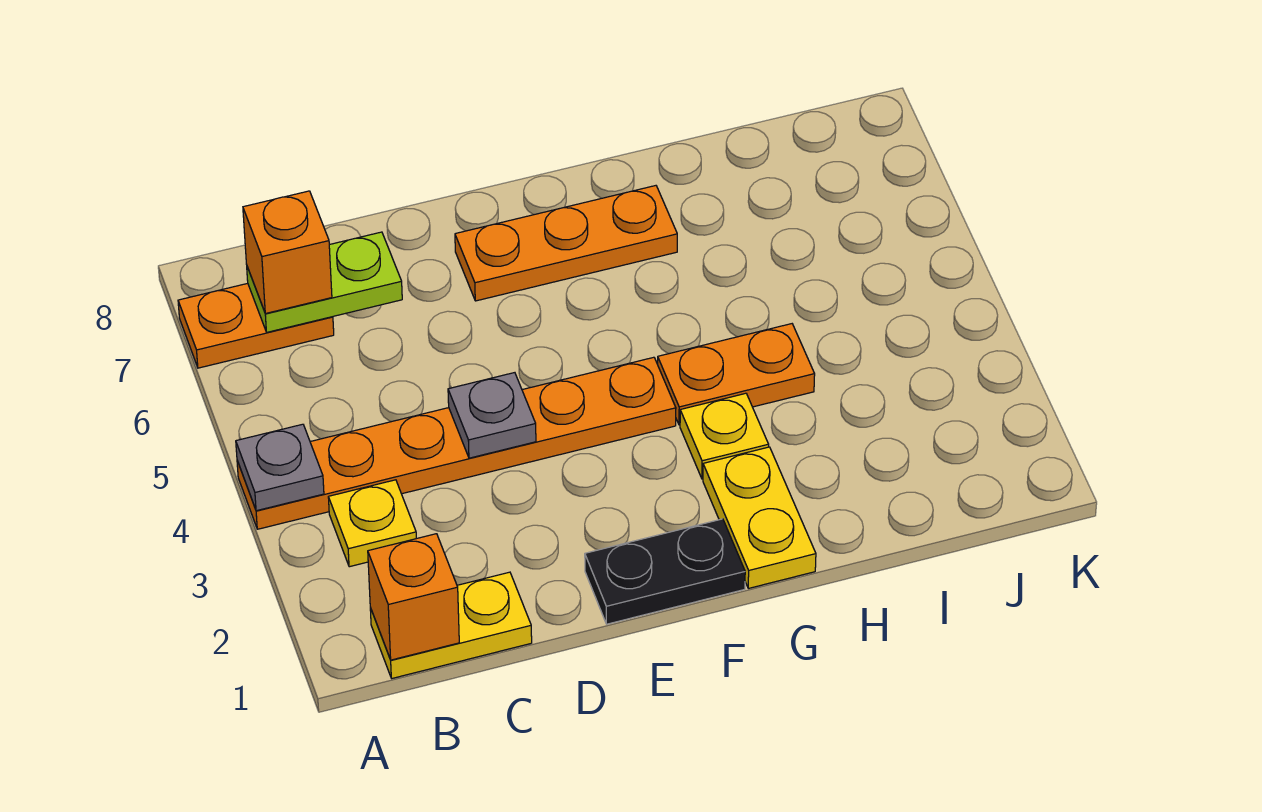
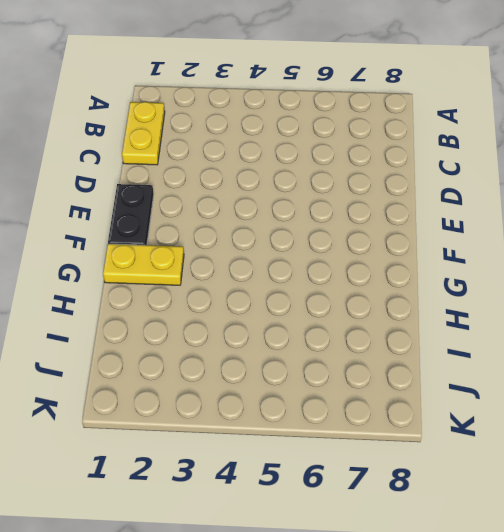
none -> orange plate A4:F4 level 1
none -> orange plate A7:B7 level 1
none -> yellow plate B3 level 1

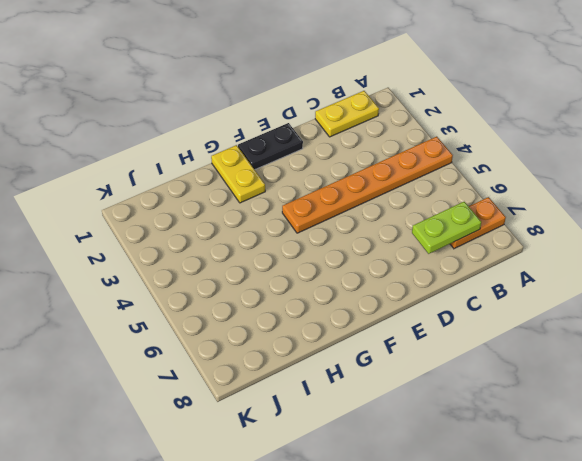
none -> yellow plate B3 level 1
none -> orange plate E7:G7 level 1
none -> yellow plate G3 level 1

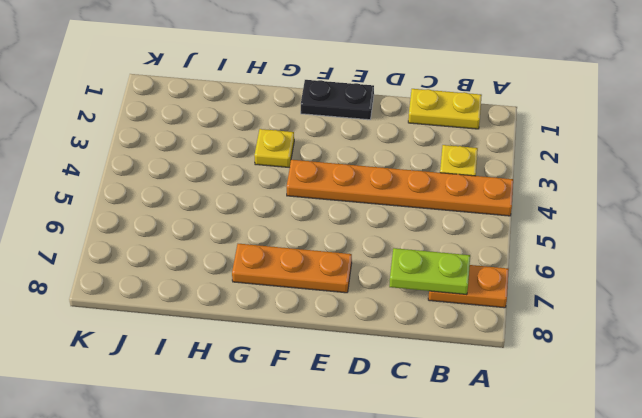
none -> yellow plate G1:G2 level 1
none -> orange plate G4:H4 level 1
none -> grey plate A4 level 2

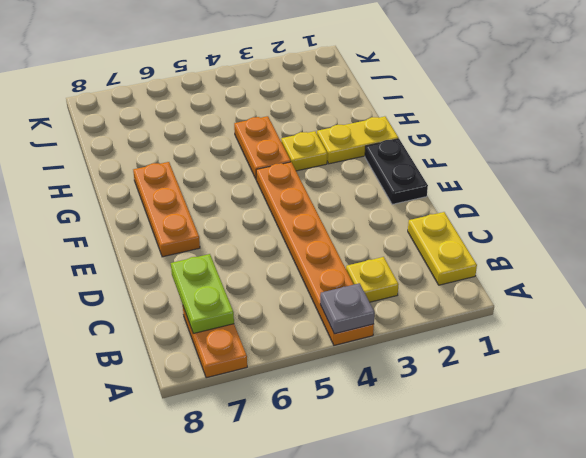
none -> orange brick B1 level 2
none -> grey plate D4 level 2
none -> orange brick B7 level 3

